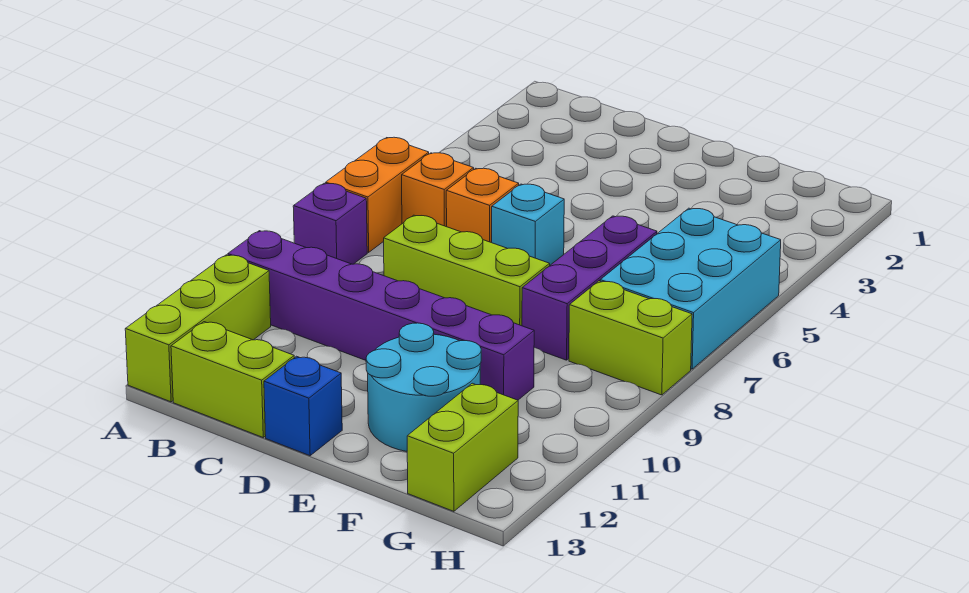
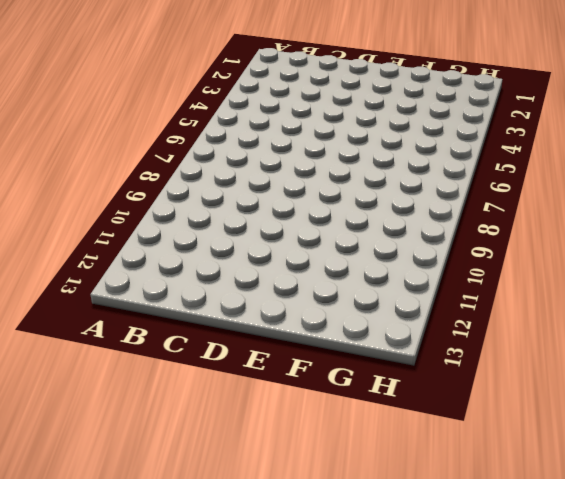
none -> orange brick A6:A7 level 1
none -> purple brick A8 level 1
none -> purple brick A10:F10 level 1

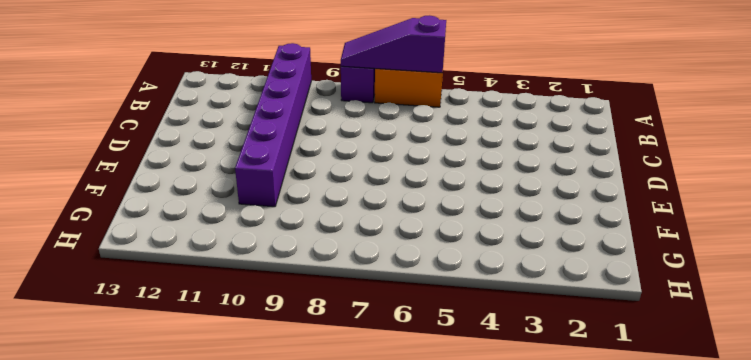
purple slope A6:A8 level 2 top 6 -> none
none -> lime brick A11:A13 level 1
none -> orange brick B6 level 1
none -> lime brick B13:C13 level 1

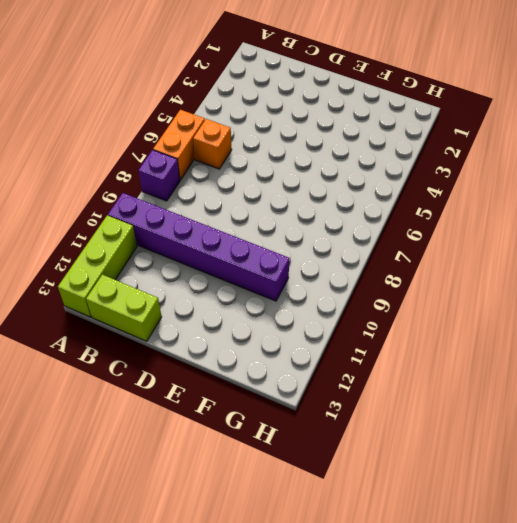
none -> orange brick C6 level 1
none -> lime brick C8:E8 level 1
none -> cyan brick D6 level 1

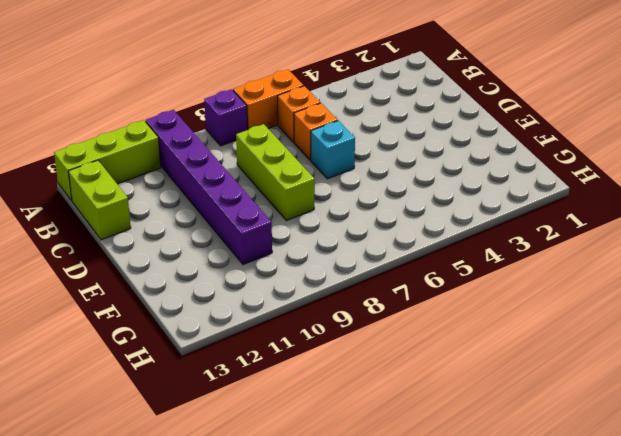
none -> blue brick D13 level 1
none -> cyan round brick E11:F12 level 1
none -> purple brick F6:F8 level 1

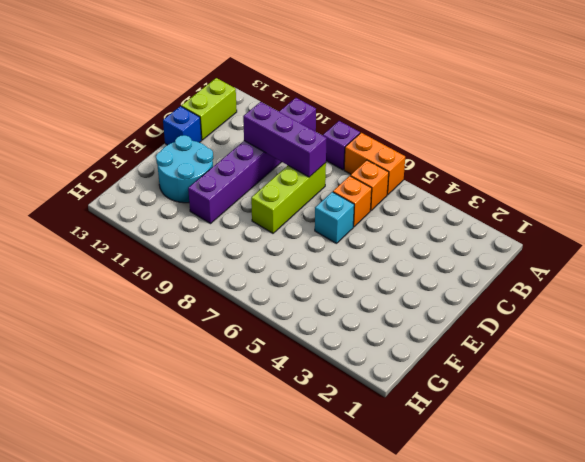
purple brick C8:C10 level 2 -> purple brick F6:F8 level 1
none -> lime brick A11:A13 level 1
none -> cyan brick G5:H7 level 1
none -> lime brick G8:H8 level 1

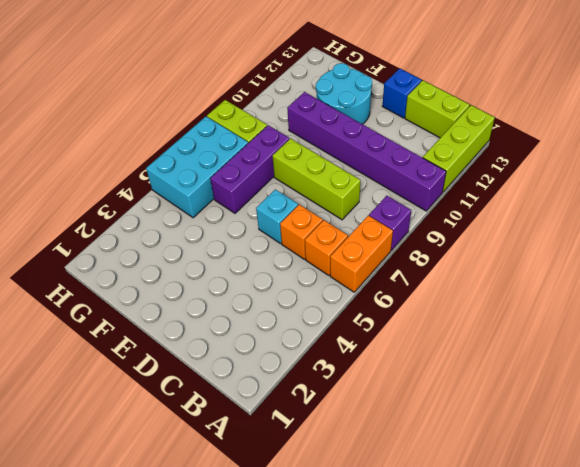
none -> lime brick G12:G13 level 1

